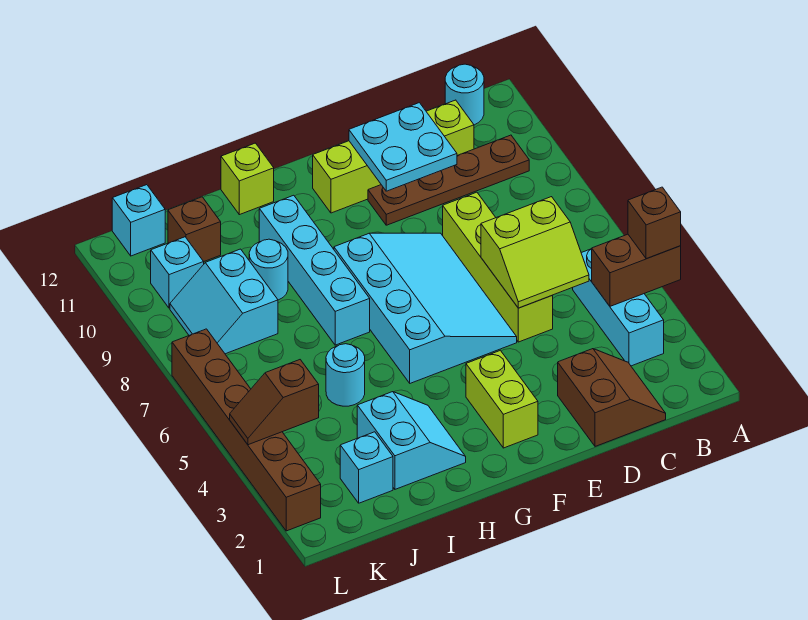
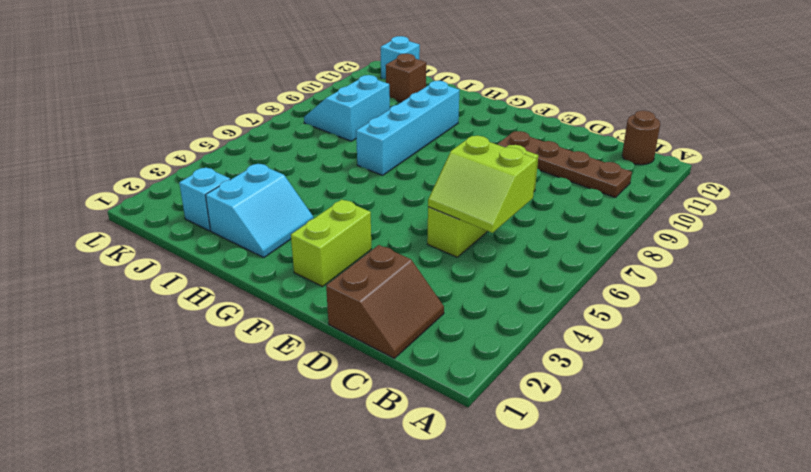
brown round brick B12 level 1 -> cyan round brick B12 level 1
none -> cyan brick B3:B5 level 1
none -> lime brick C11:F11 level 1
none -> cyan slope E5:G8 level 1 top G

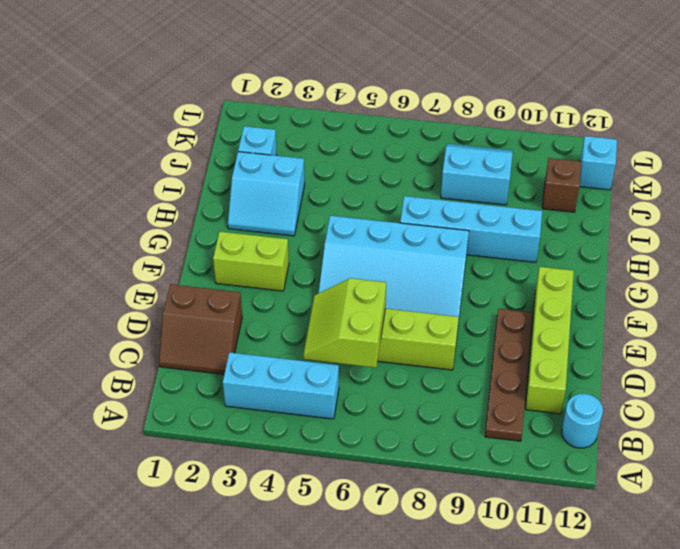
none -> lime brick H12 level 1
none -> cyan round brick I5 level 1
none -> cyan round brick I9 level 1

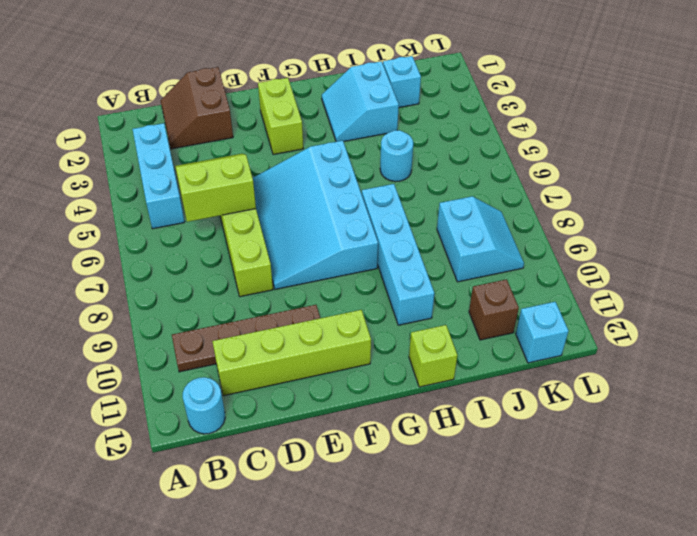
none -> cyan round brick I9 level 1
none -> cyan brick K10 level 1
none -> brown brick L2:L7 level 1

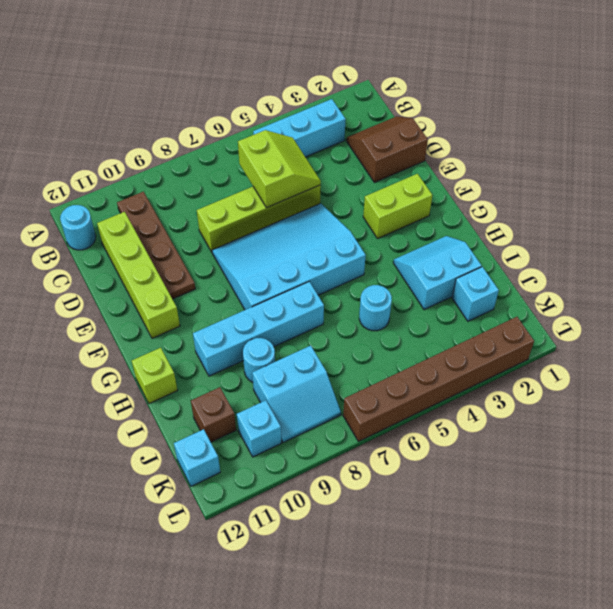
none -> brown brick A4:B4 level 2
none -> cyan plate D10:E11 level 2
none -> brown slope K4:L4 level 2 top K

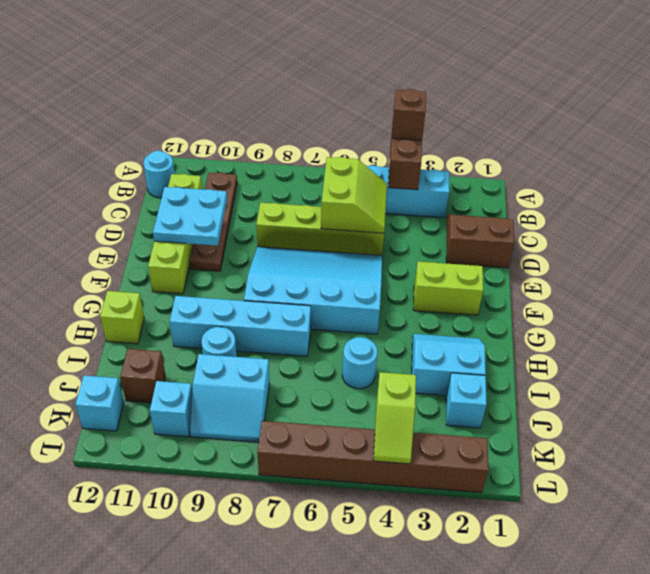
lime slope K4:L4 level 2 top K -> brown slope K4:L4 level 2 top K

